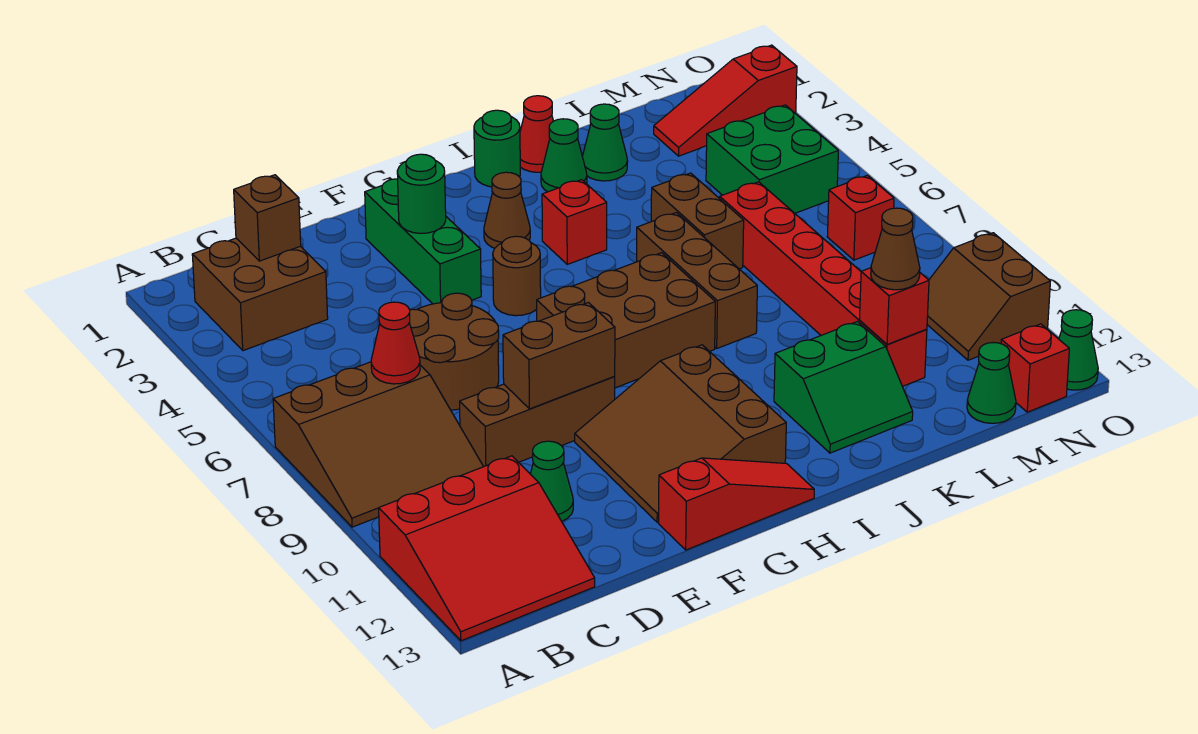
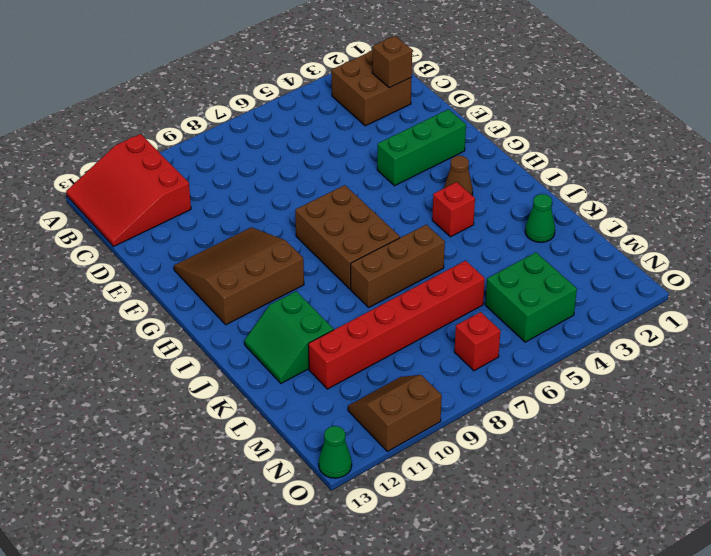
none -> brown slope A7:C9 level 1 top 7
none -> brown round brick D6:E7 level 1
none -> brown brick D9:F9 level 1
none -> green cone D11 level 1

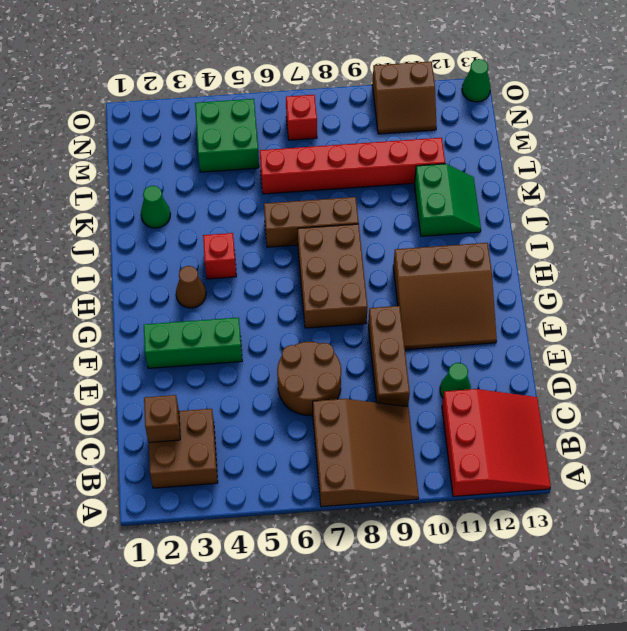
none -> red slope F13:H13 level 1 top F
none -> brown round brick G5 level 1
none -> green round brick I1 level 1
none -> red cone J1 level 1

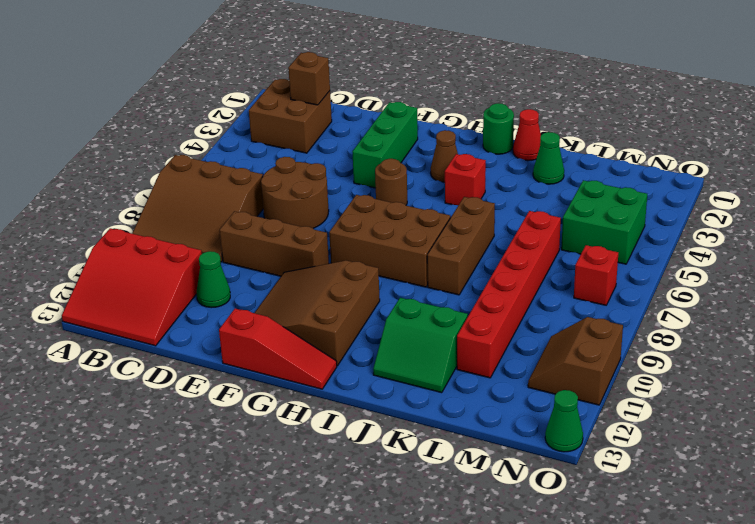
none -> green cone J2 level 1
none -> brown brick K5:K6 level 1
none -> red slope M2:O2 level 1 top O
none -> green cone M13 level 1

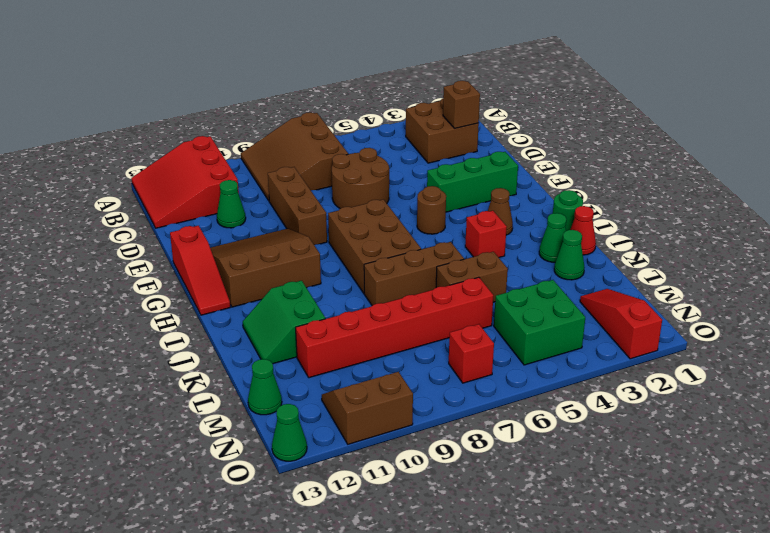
none -> red brick N13 level 1
none -> red cone C7 level 2
none -> brown brick E9:F9 level 2
none -> green round brick F3 level 2

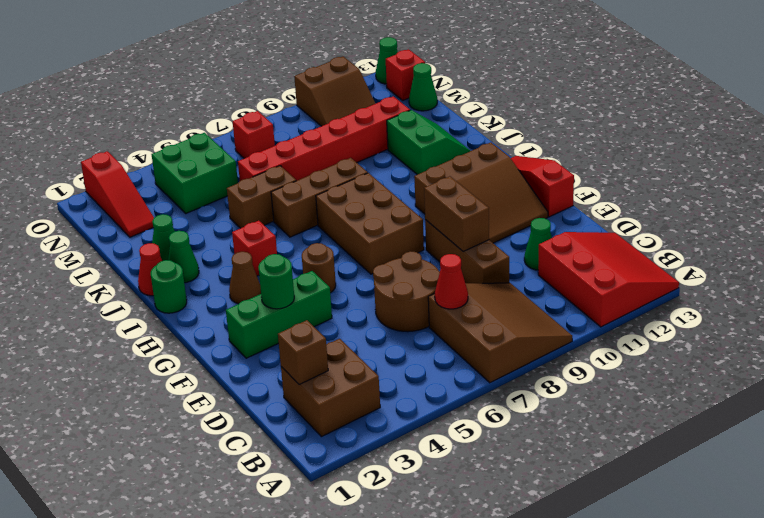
none -> red brick L11 level 2
none -> brown cone L11 level 3

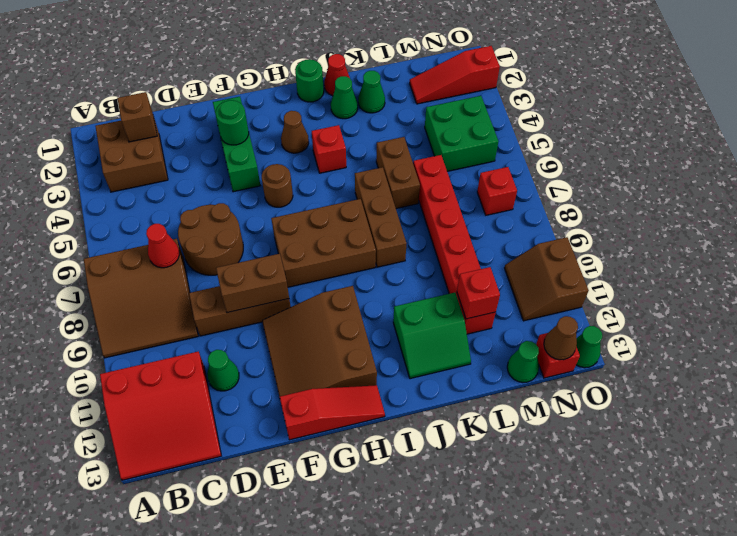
brown cone N13 level 2 -> brown cone L11 level 3

